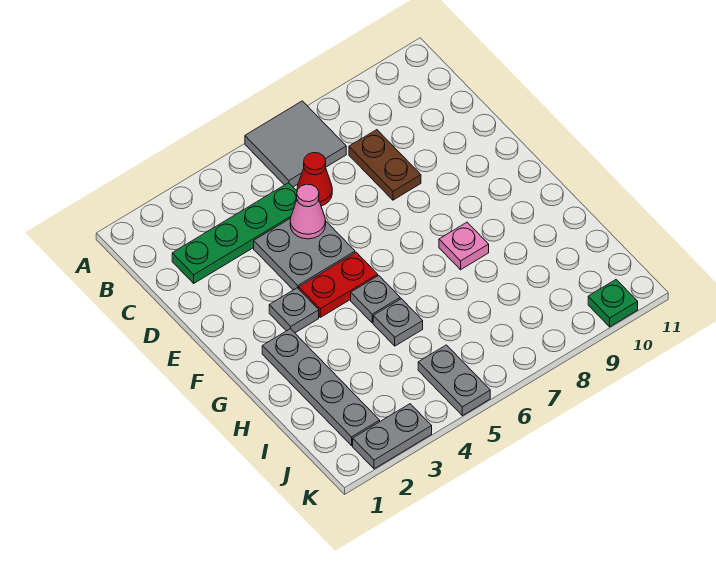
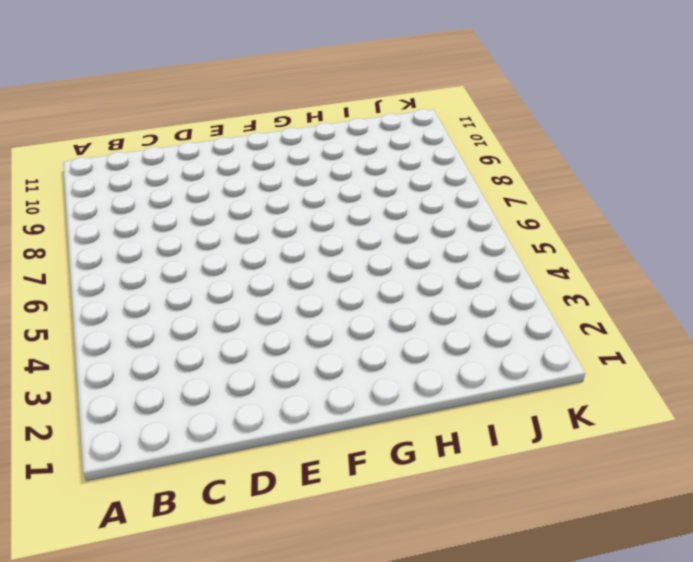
none -> grey tile A6:B7 level 1
none -> green plate C2:C5 level 1
none -> red cone C6 level 1

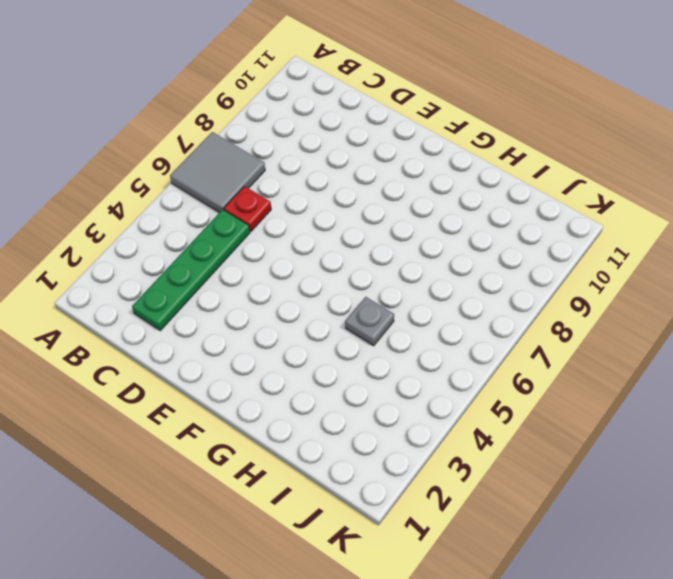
red plate C6 level 1 -> red cone C6 level 1
none -> brown plate C8:D8 level 1
none -> grey plate D4:E5 level 1
none -> grey plate F3 level 1

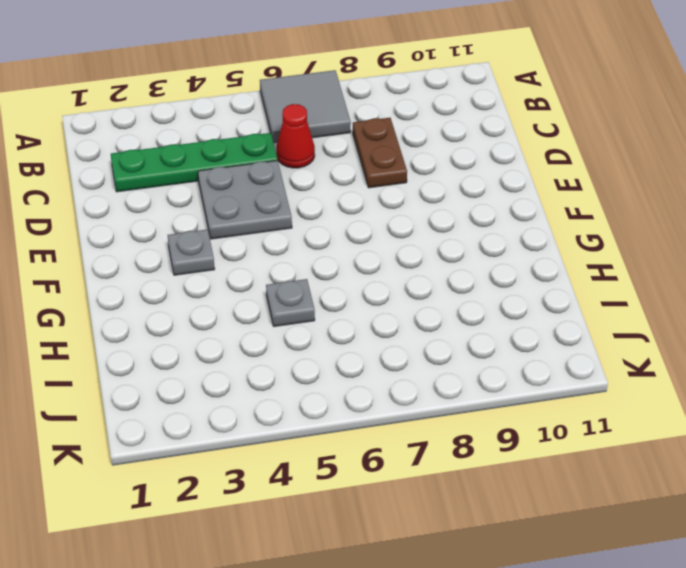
none -> red plate F4:F5 level 1
none -> grey plate G2:J2 level 1
none -> grey plate G5 level 1

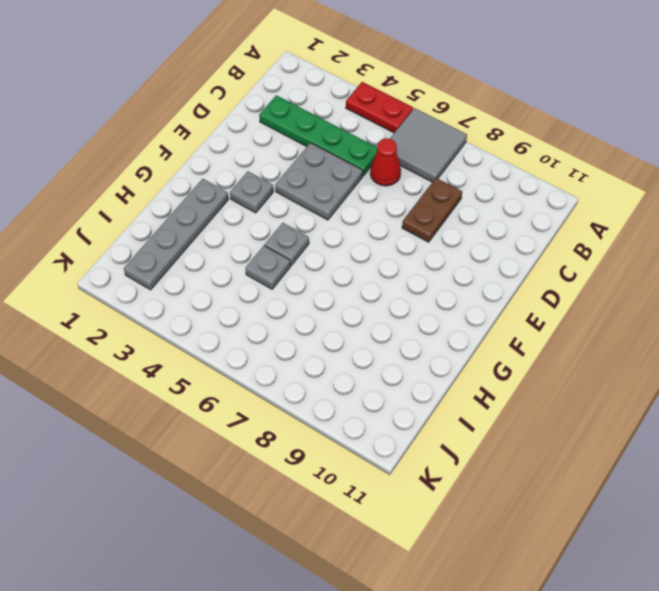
red plate A4:A5 level 1 -> red plate F4:F5 level 1
none -> pink plate G8 level 1
none -> grey plate J5:K5 level 1
none -> grey plate K2:K3 level 1

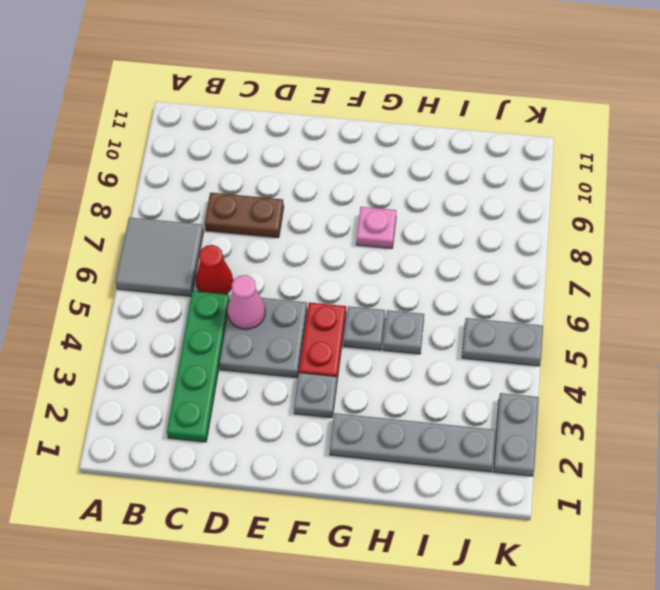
none -> green plate K10 level 1

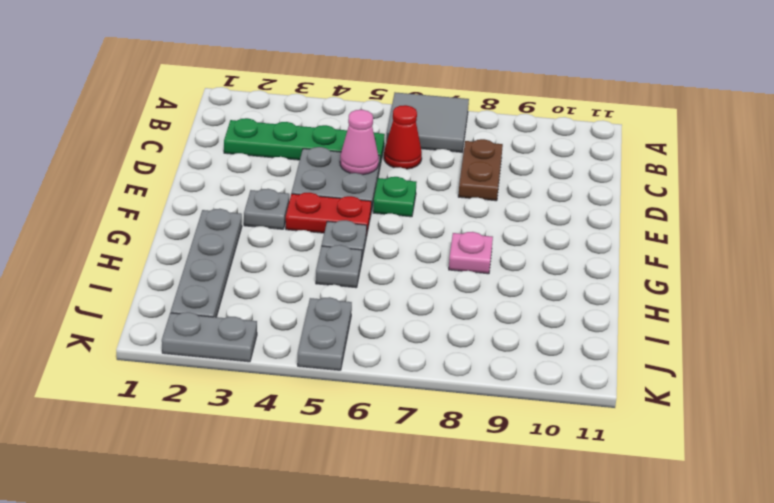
green plate E6 level 1 -> green plate K10 level 1

